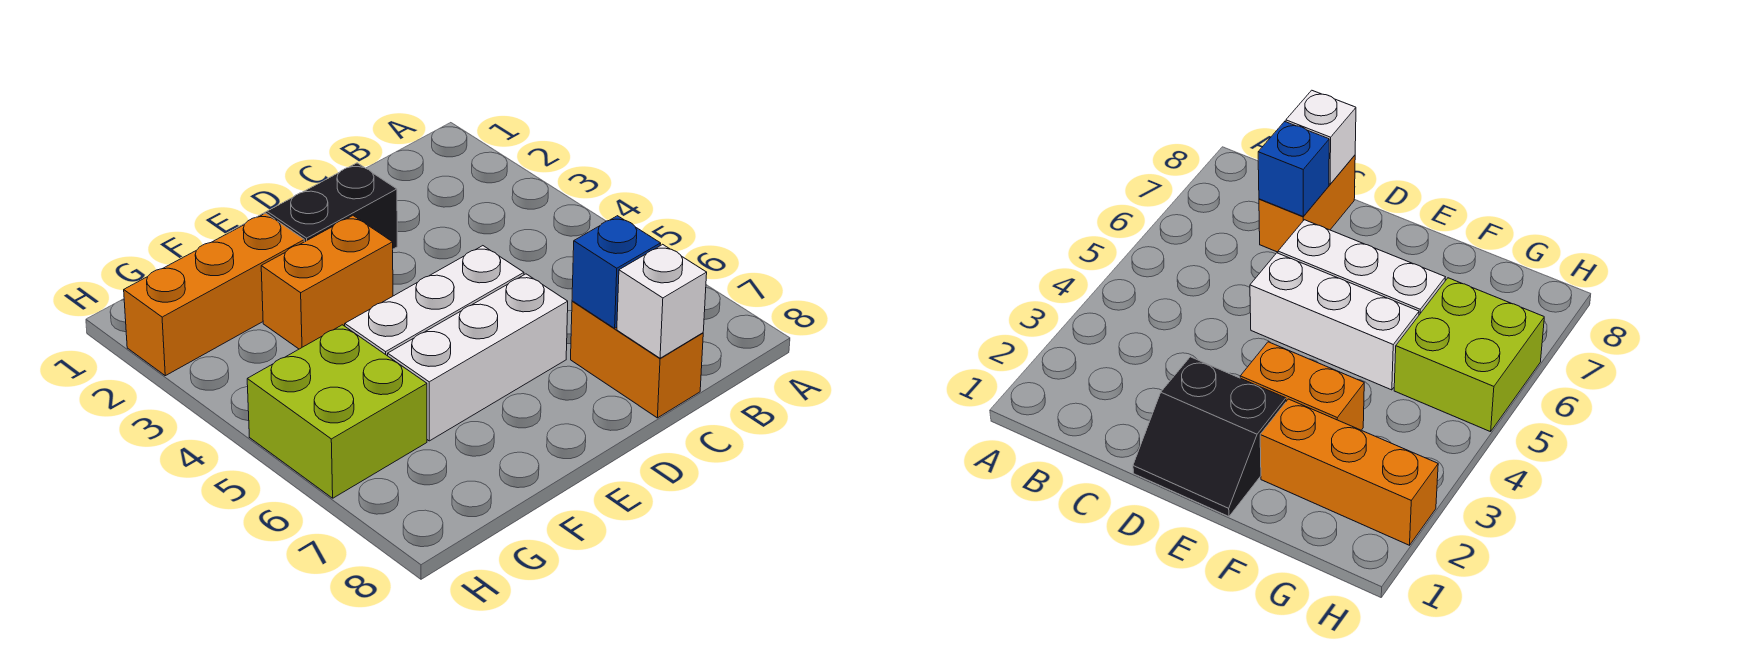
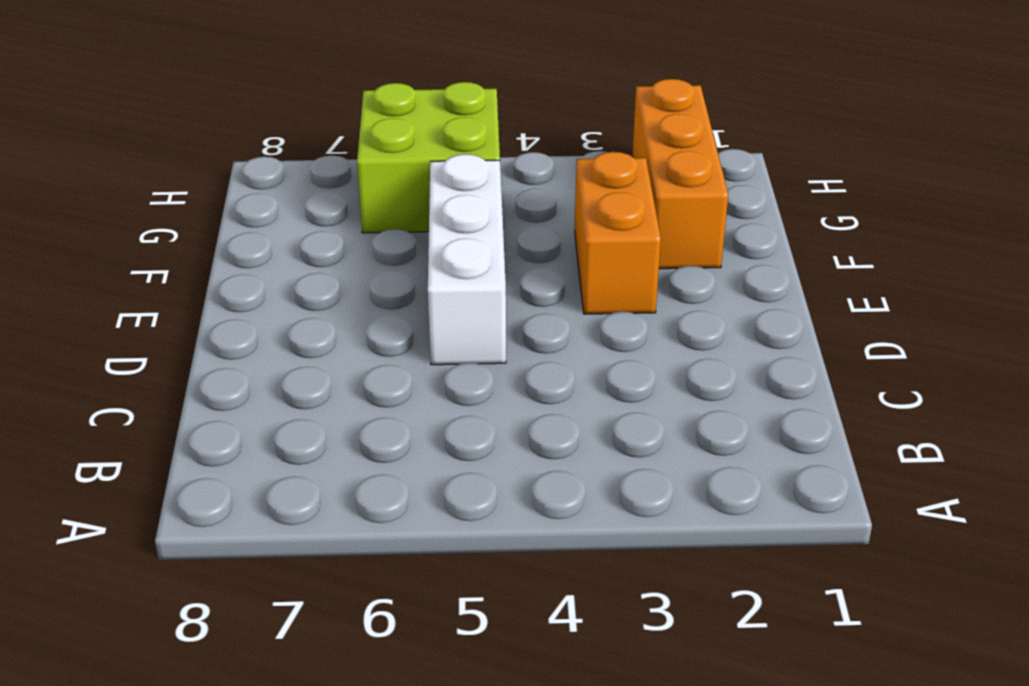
none -> orange brick C7:C8 level 1
none -> black slope D1:E2 level 1 top 2

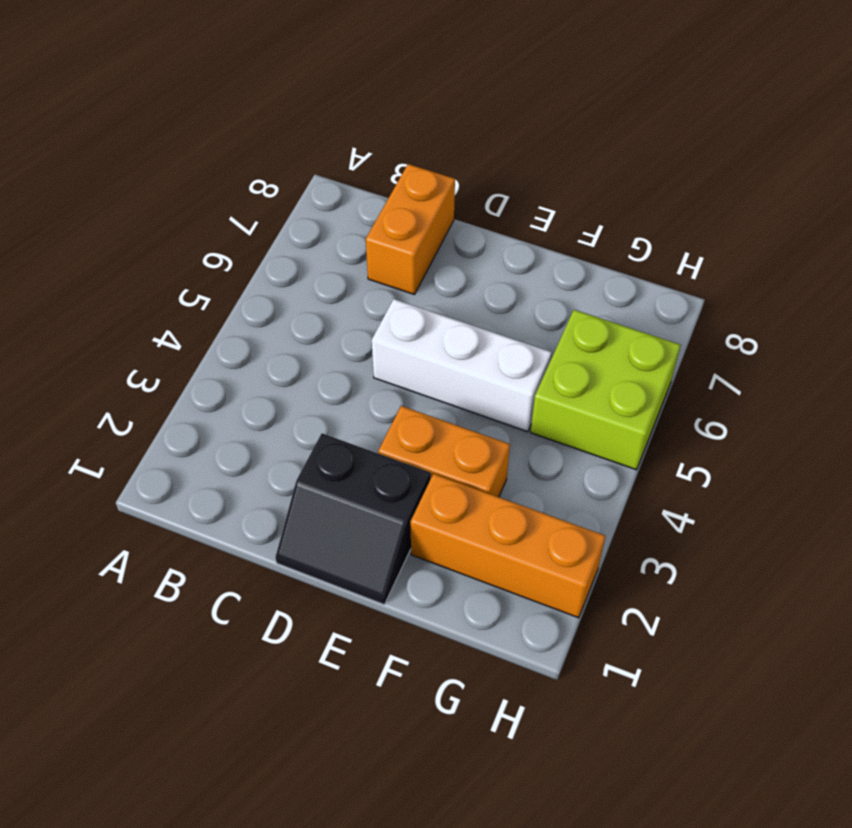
none -> white brick D6:F6 level 1
none -> blue brick C7 level 2

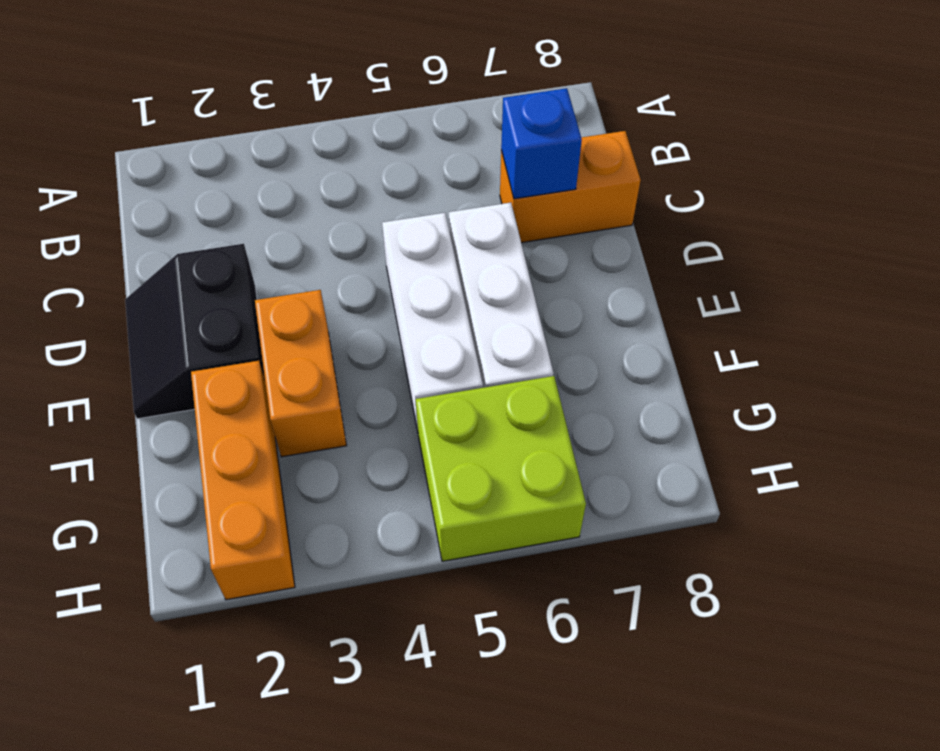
none -> white brick C8 level 2

